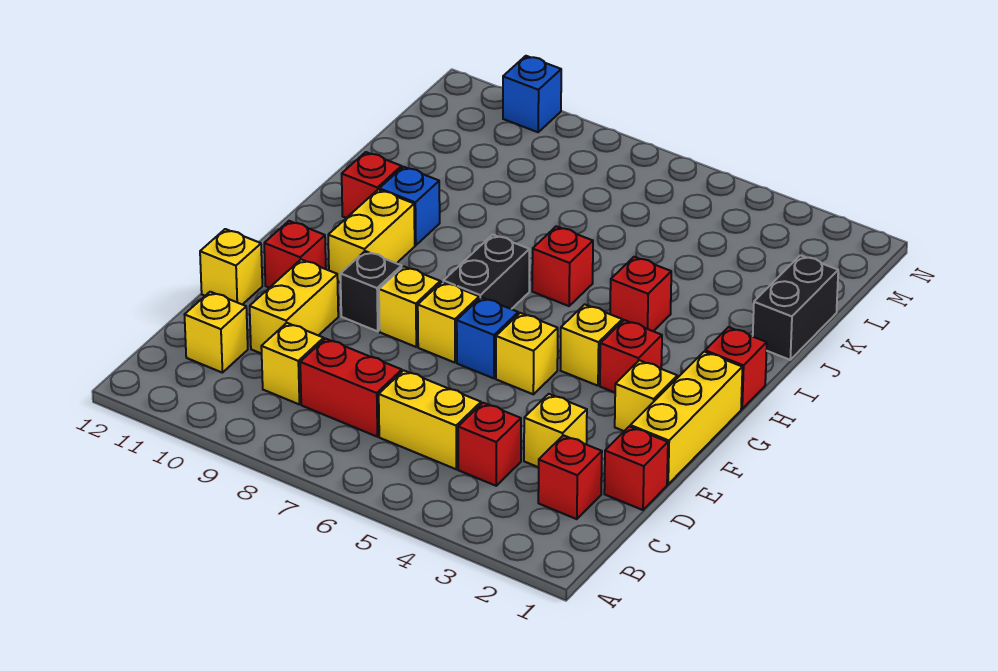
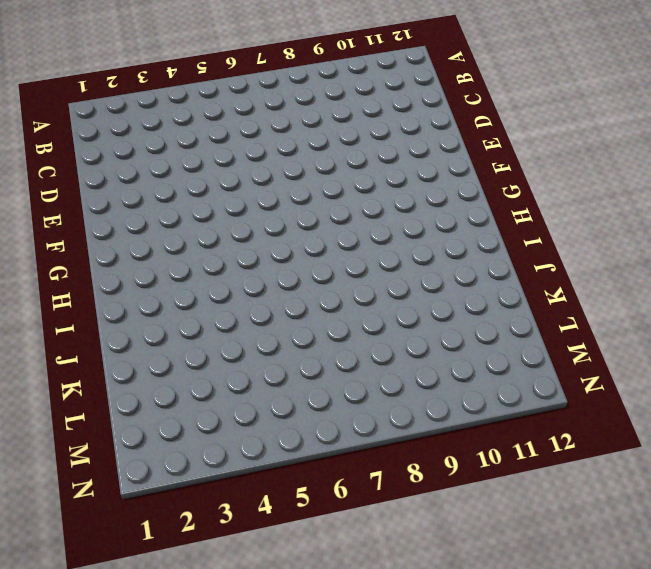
none -> red brick C2 level 1
none -> red brick C4 level 1
none -> yellow brick C5:C6 level 1

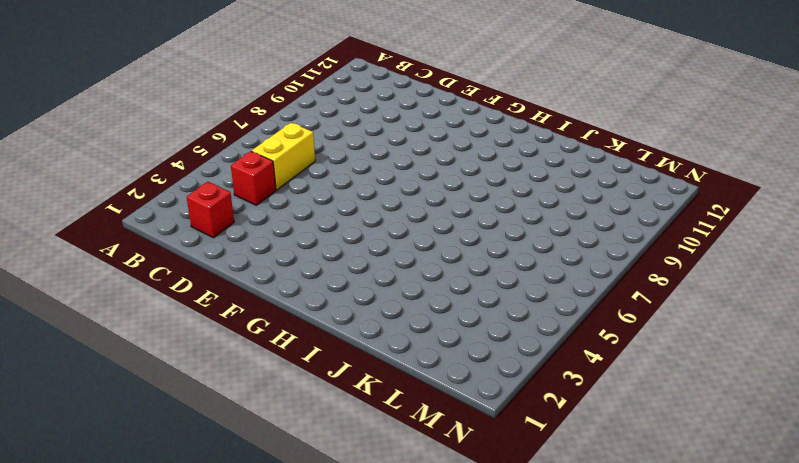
none -> red brick C7:C8 level 1
none -> yellow brick C9 level 1
none -> yellow brick C11 level 1

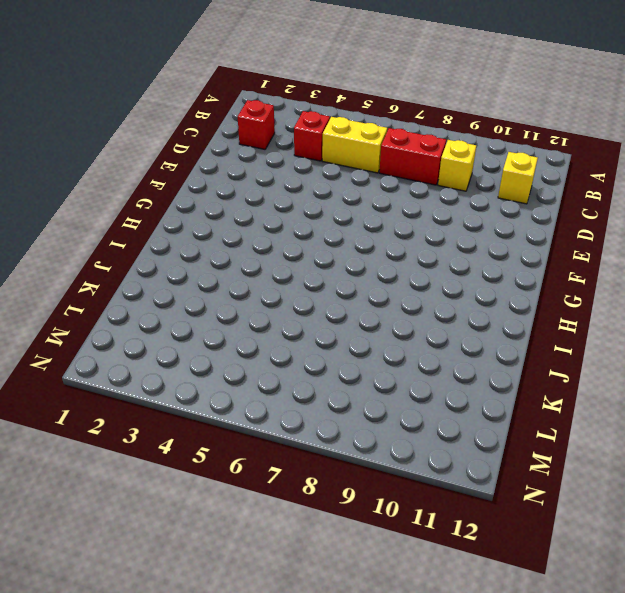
none -> red brick D1 level 1
none -> yellow brick D3 level 1
none -> yellow brick D10:E10 level 1

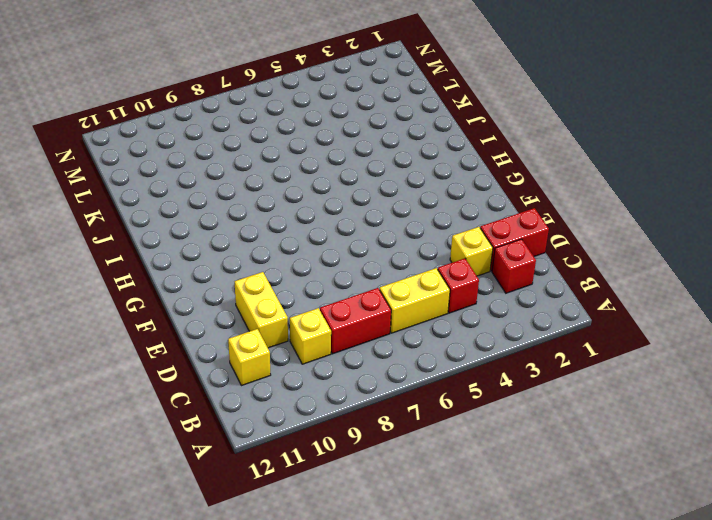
red brick D1:D2 level 1 -> red brick D1 level 1
none -> yellow brick E1:G1 level 1
none -> yellow brick E12 level 1
none -> yellow brick F2 level 1

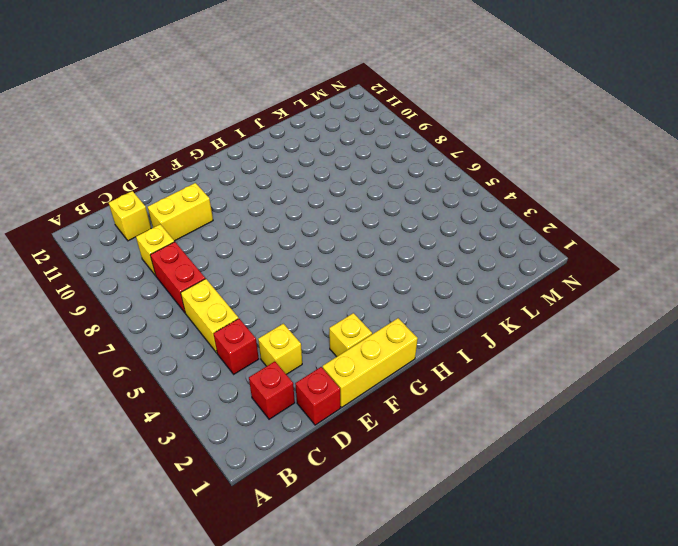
none -> yellow brick E12 level 1
none -> yellow brick F5 level 1
none -> blue brick F6 level 1

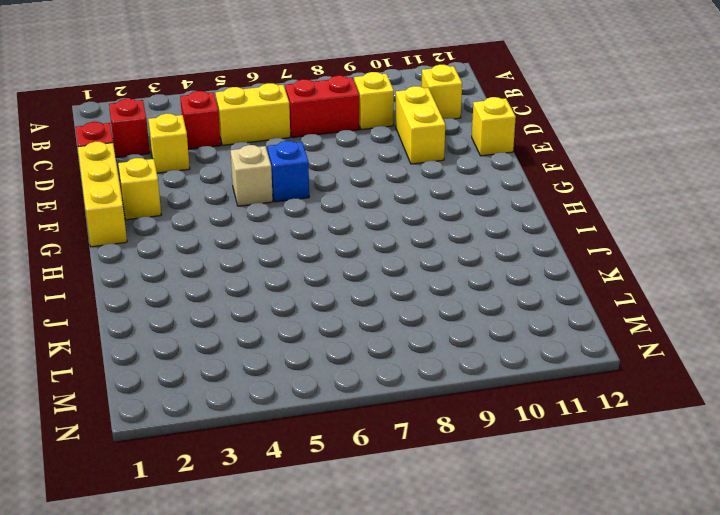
tan brick F5 level 1 -> yellow brick F5 level 1
none -> yellow brick F7 level 1
none -> yellow brick F8 level 1
none -> black brick F9 level 1

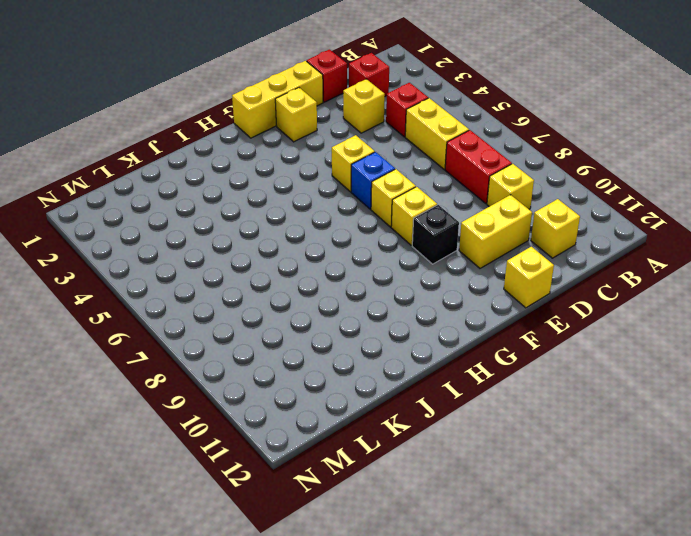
none -> red brick F11 level 1
none -> red brick G3 level 1
none -> yellow brick G4 level 1

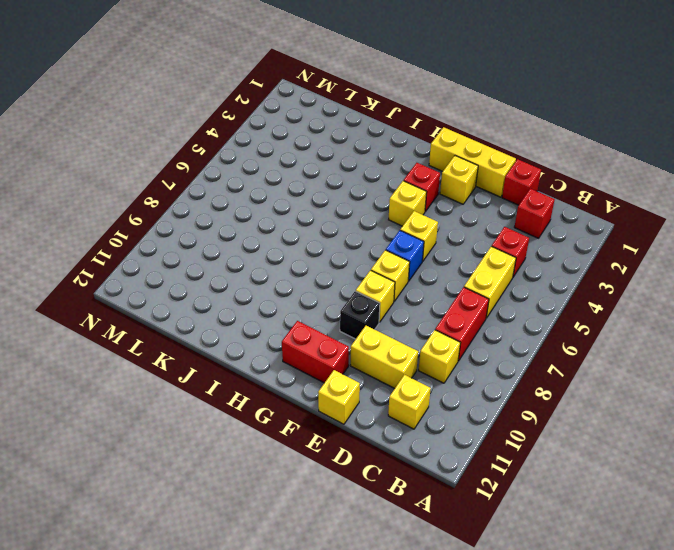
red brick F11:G11 level 1 -> red brick F11 level 1
none -> yellow brick D3 level 1
none -> black brick G7:H7 level 1
none -> yellow brick G10:H10 level 1

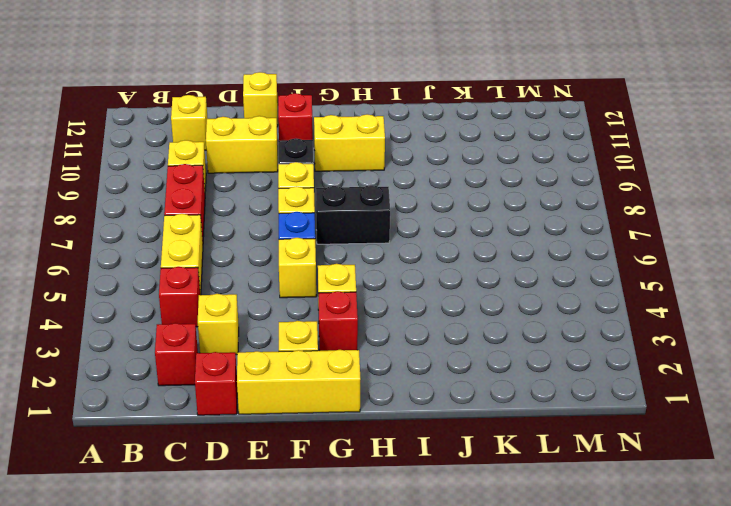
none -> red brick H1 level 1
none -> red brick I4 level 1
none -> red brick I6 level 1

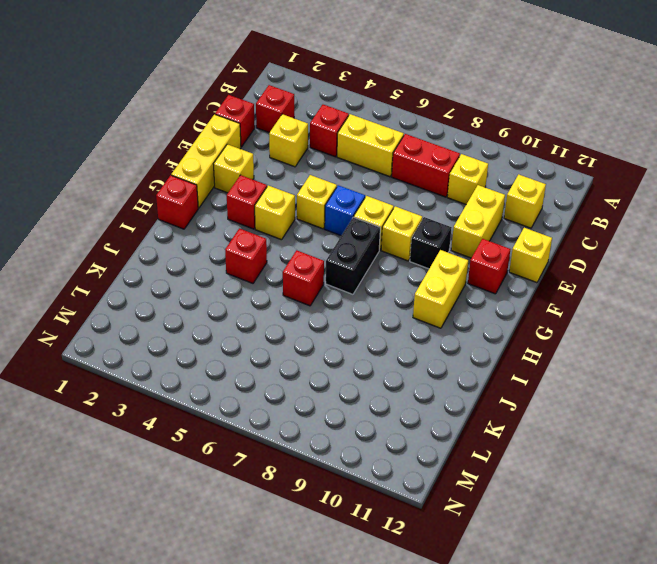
none -> blue brick I10 level 1
none -> red brick I11 level 1
none -> black brick J1:K1 level 1

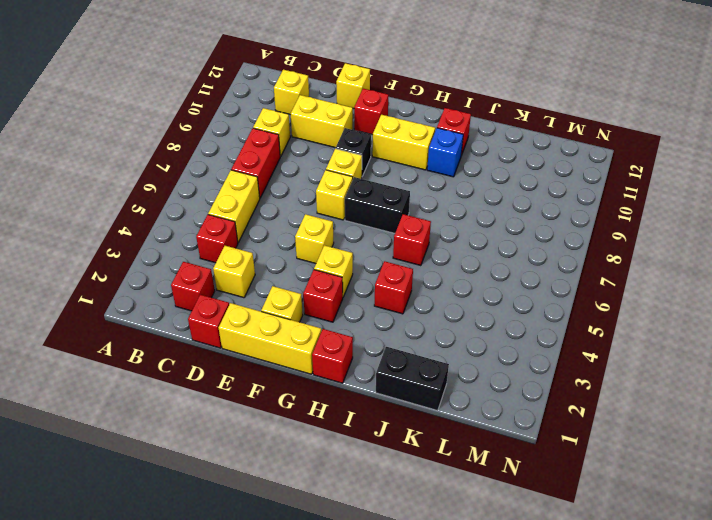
none -> blue brick F6 level 1
none -> blue brick N10 level 1

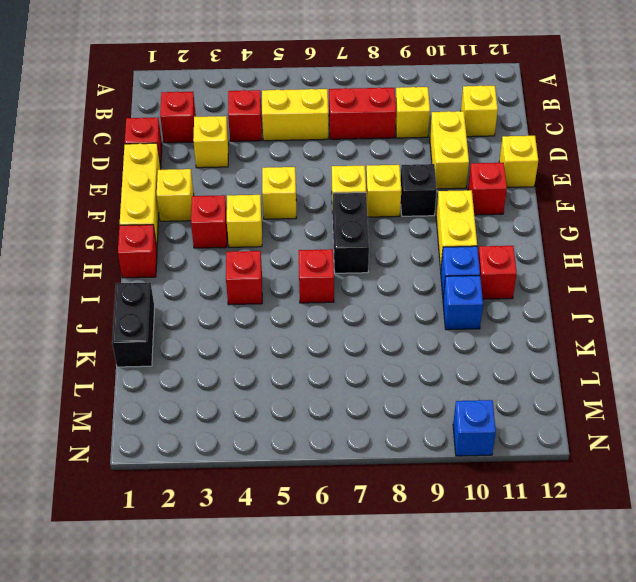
blue brick J10 level 1 -> blue brick F6 level 1

